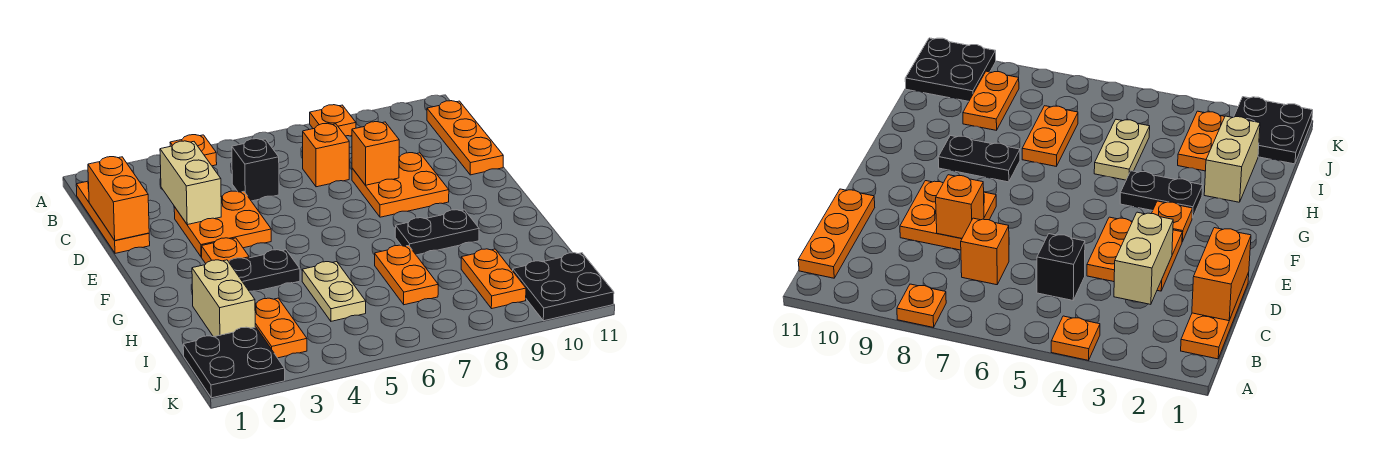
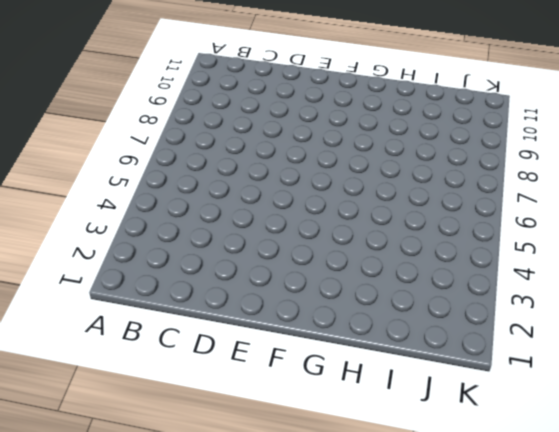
none -> orange plate A4 level 1
none -> orange plate A8 level 1
none -> orange plate B1:D1 level 1

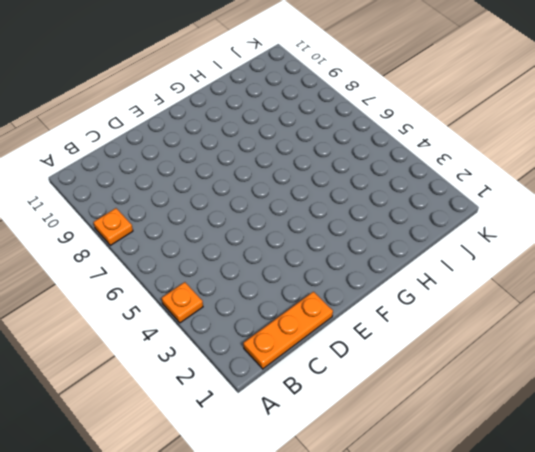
none -> orange plate B11:D11 level 1
none -> black brick C5 level 1
none -> orange brick C7 level 1

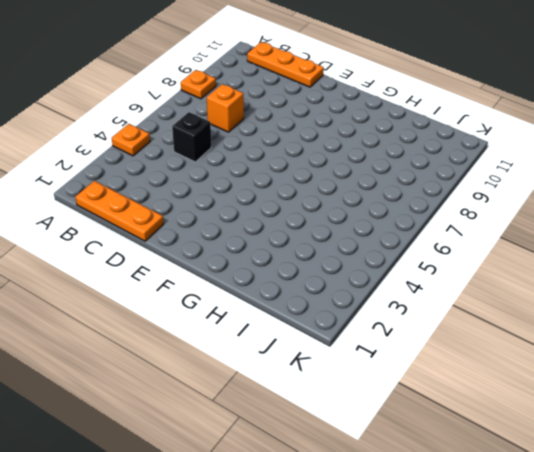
none -> orange plate D3:E4 level 1
none -> orange plate D8:E9 level 1
none -> orange plate F3 level 1

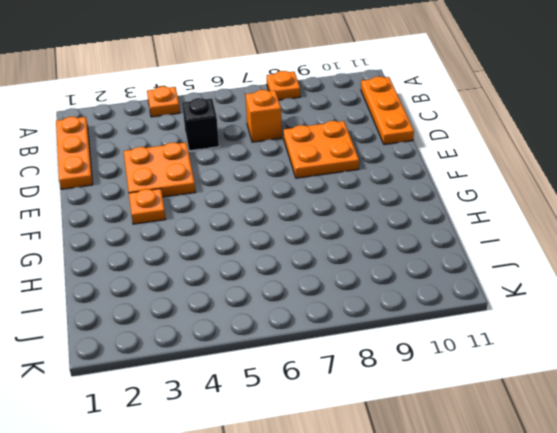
none -> black plate G3:G4 level 1
none -> black plate G8:G9 level 1
none -> tan brick H2:I2 level 1

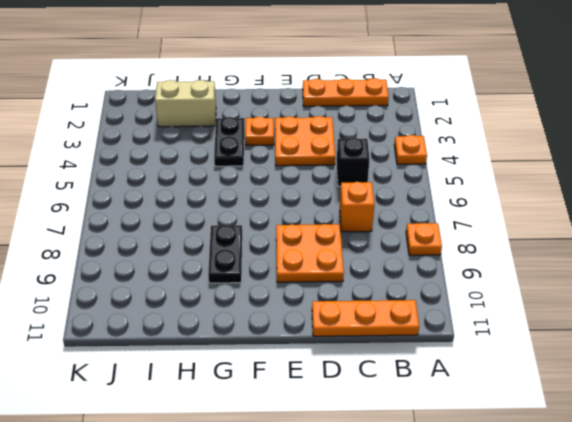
none -> tan plate H5:I5 level 1
none -> orange plate H7:I7 level 1
none -> orange plate I3:J3 level 1

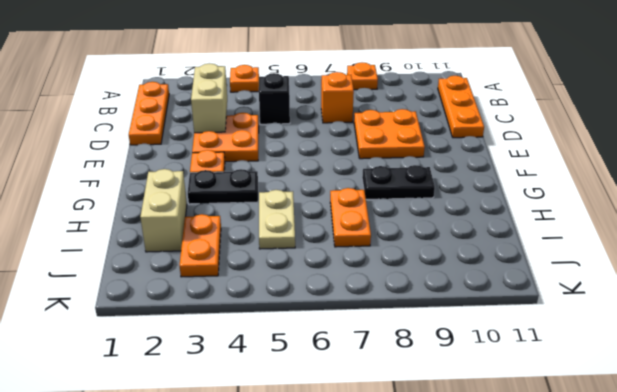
none -> orange plate I9:J9 level 1
none -> black plate J1:K2 level 1
none -> black plate J10:K11 level 1

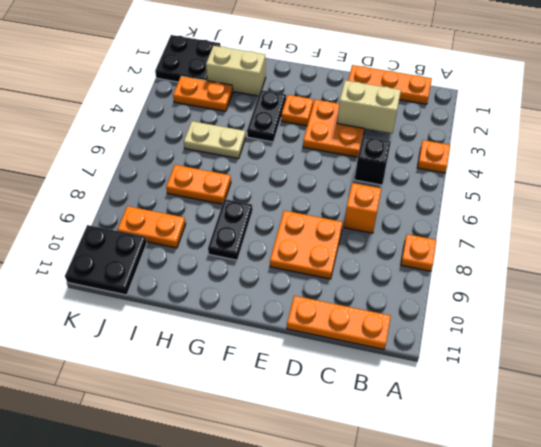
none -> orange brick C1:D1 level 2
none -> orange brick D8 level 2

